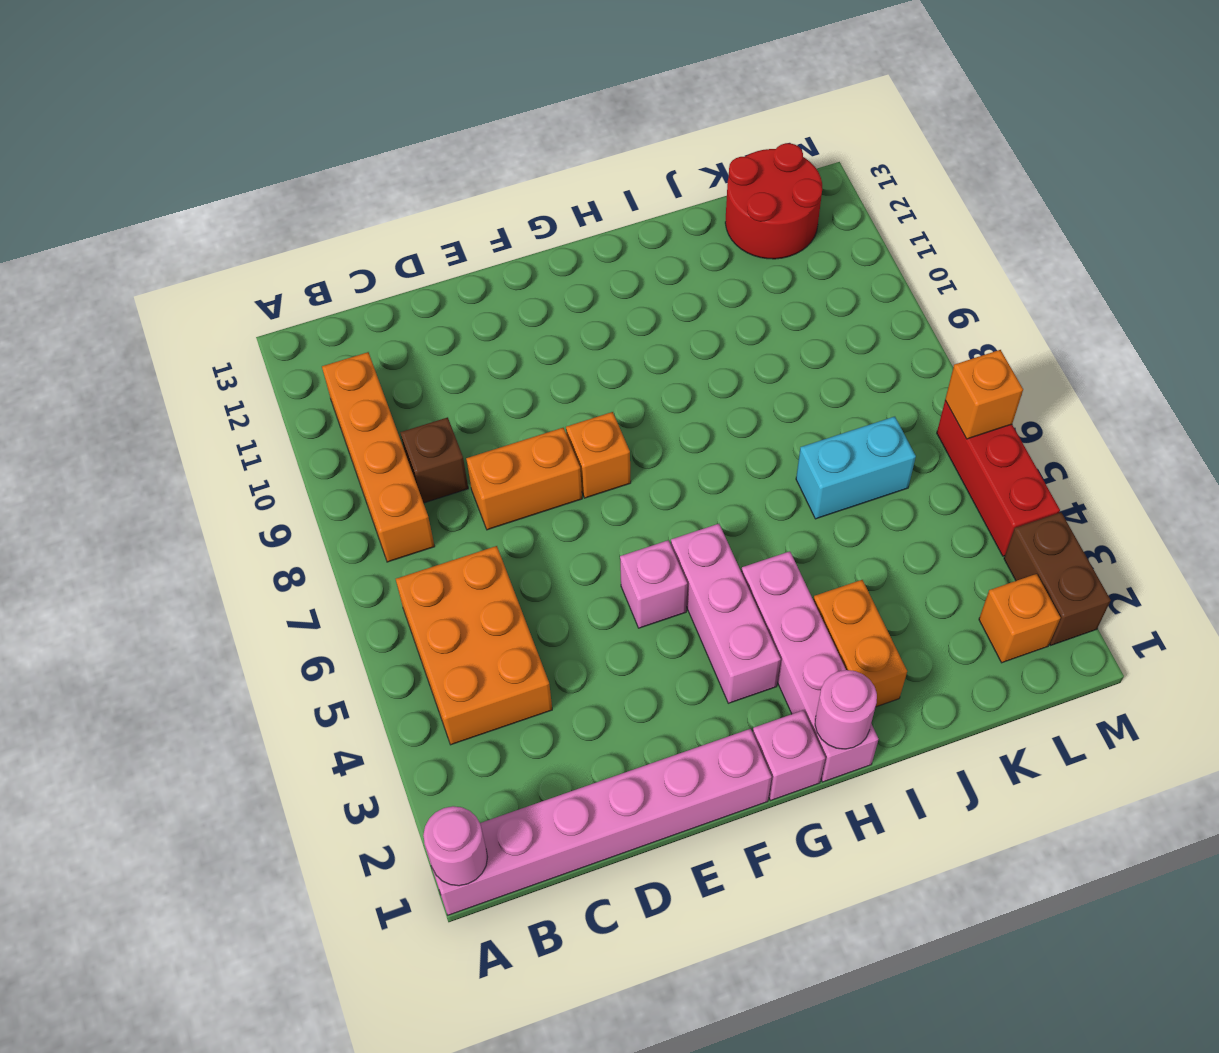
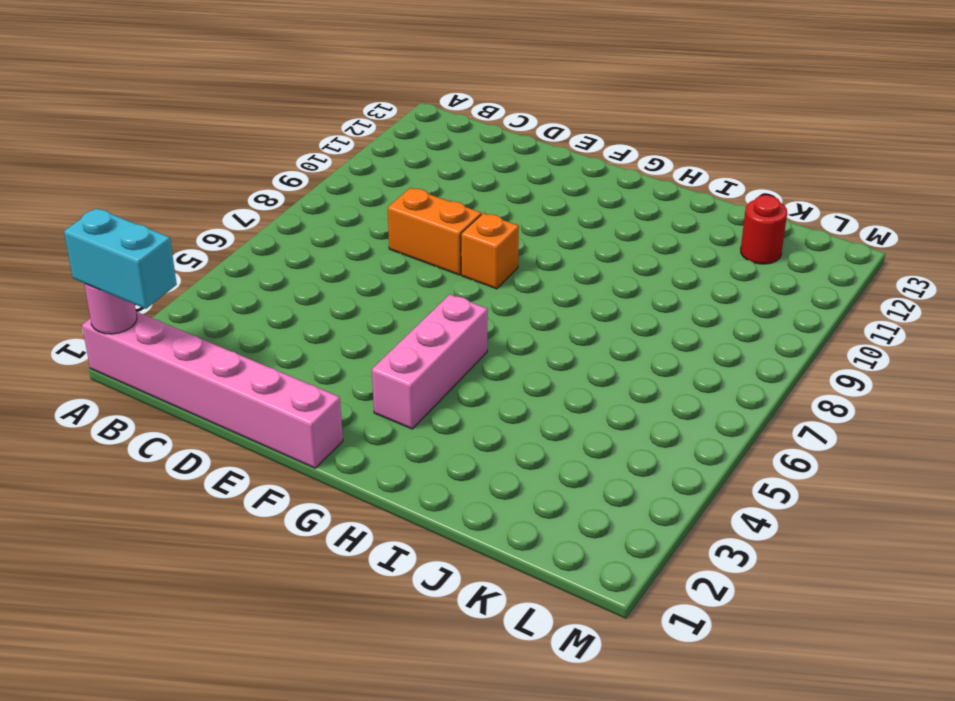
cyan brick A1:B1 level 3 -> cyan brick J6:K6 level 1
red round brick K12 level 1 -> red round brick K12:L13 level 1
none -> orange brick B4:C6 level 1
none -> orange brick B8:B11 level 1
none -> brown brick C9 level 1

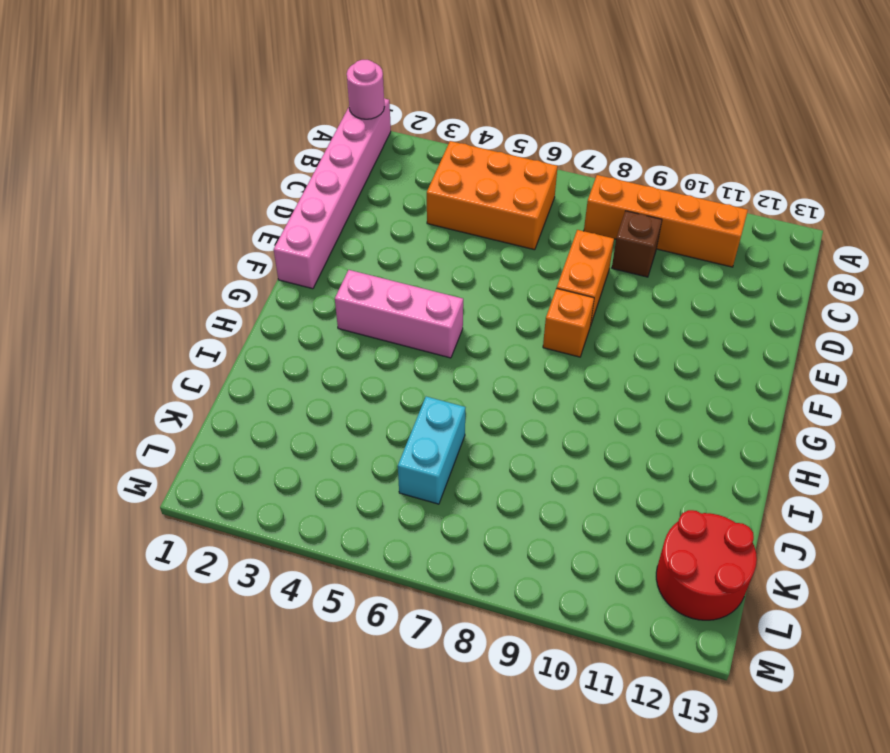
none -> pink brick F5 level 1
none -> pink brick G1 level 1
none -> pink brick H1:H4 level 1

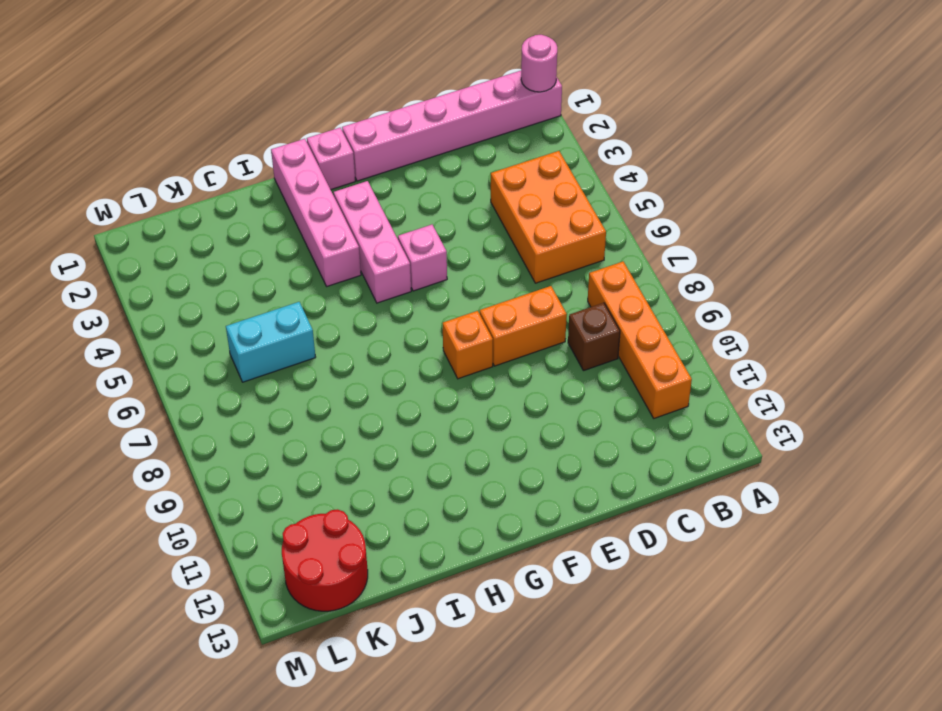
none -> orange brick I2:I3 level 1
none -> orange brick L2 level 1
none -> brown brick M2:M3 level 1

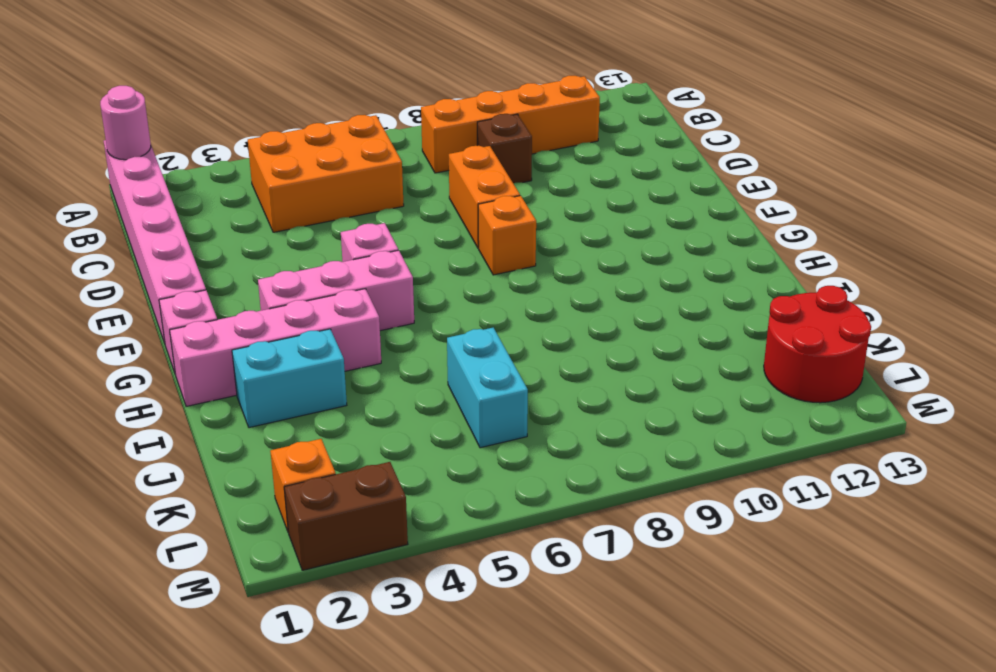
cyan brick I2:I3 level 1 -> orange brick I2:I3 level 1
none -> red brick M4:M6 level 1
none -> pink round brick H1 level 2
none -> orange brick M6 level 2

